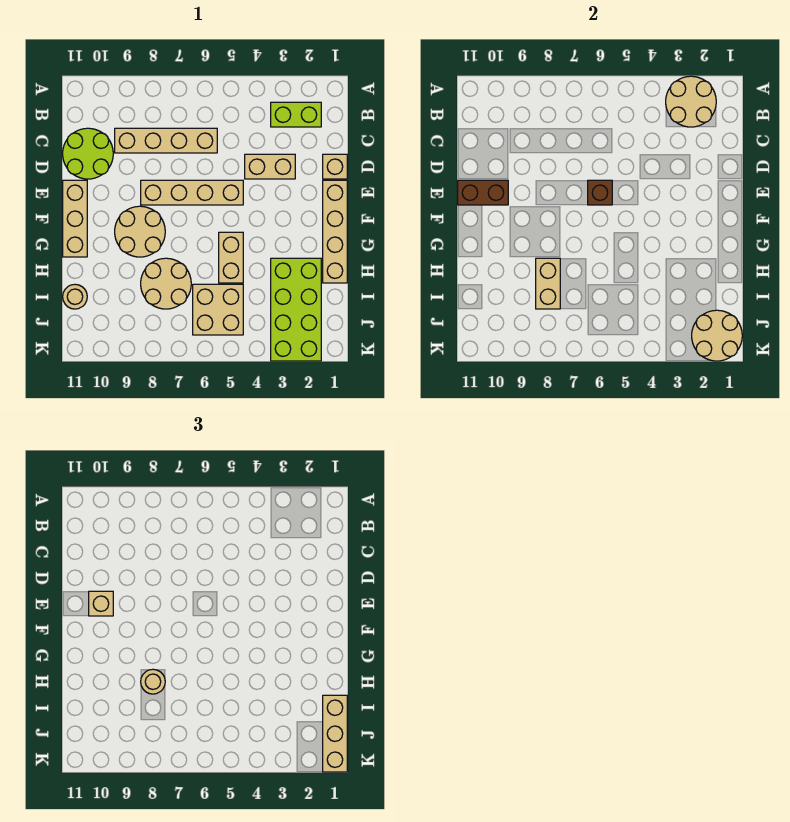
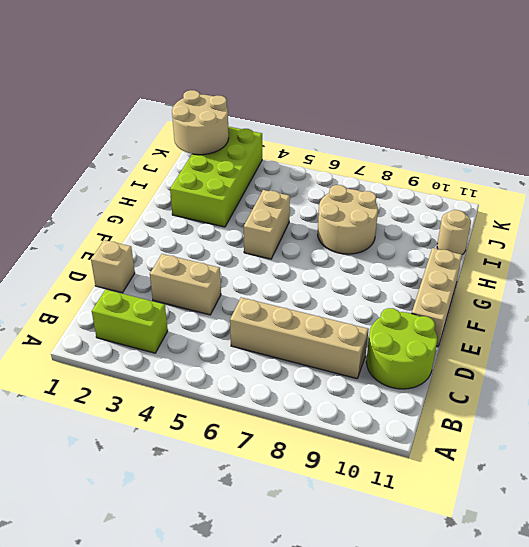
none -> tan brick E1:H1 level 1
none -> tan brick E5:E8 level 1
none -> tan round brick F8:G9 level 1

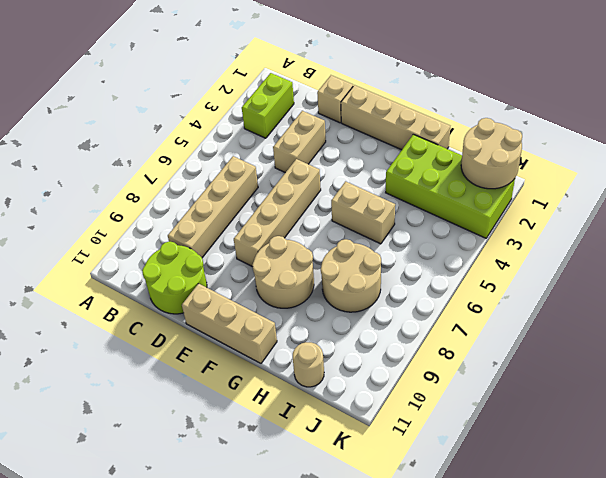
none -> tan brick I5:J6 level 1
none -> tan round brick A2:B3 level 2
none -> brown brick E6 level 2

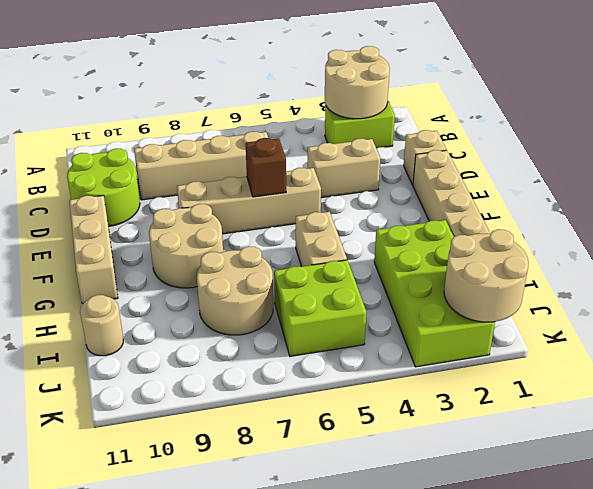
lime brick I5:J6 level 1 -> tan brick I5:J6 level 1
none -> brown brick E10:E11 level 2
none -> tan brick H8:I8 level 2
none -> tan brick E10 level 3

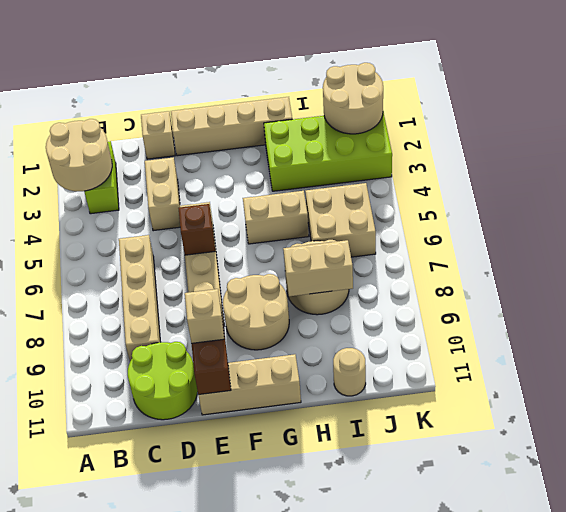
none -> tan round brick H8 level 3
none -> tan brick I1:K1 level 3

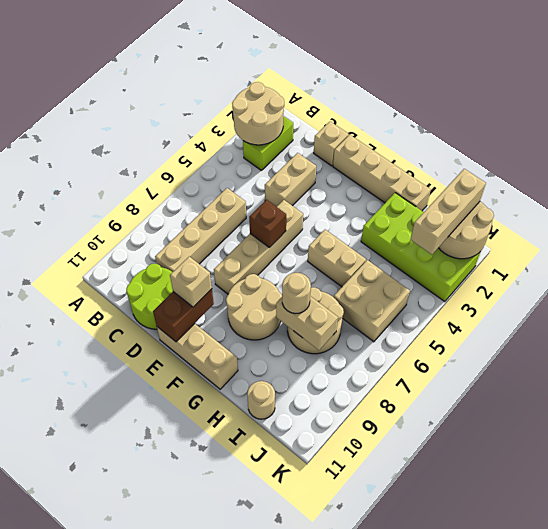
tan brick J1:J3 level 3 -> tan brick I1:K1 level 3

